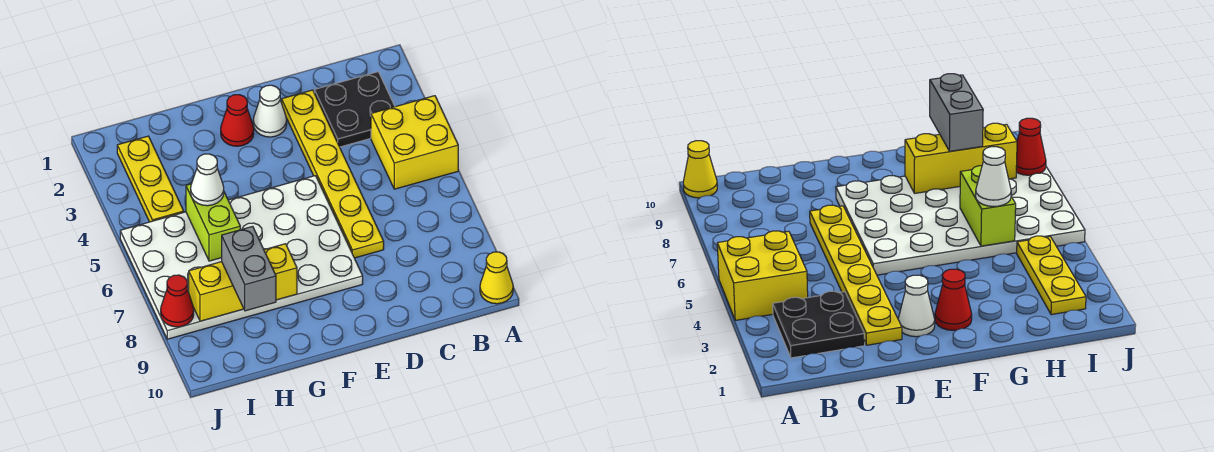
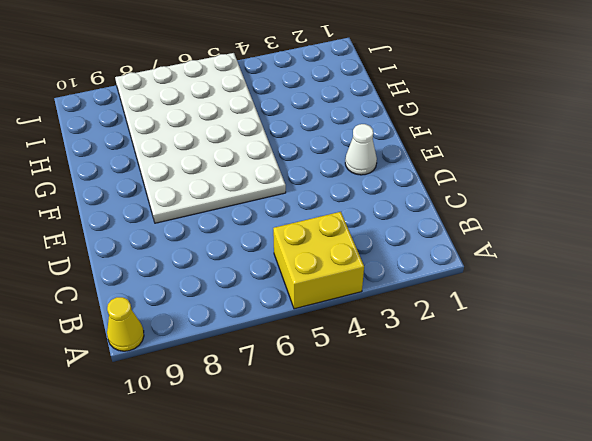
none -> black plate B2:C3 level 1
none -> yellow plate D2:D7 level 1
none -> red cone F2 level 1

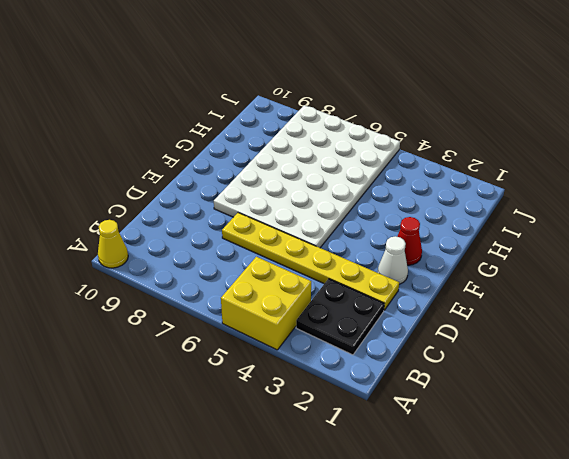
none -> yellow plate I2:I4 level 1
none -> yellow brick G8:I8 level 2
none -> lime brick H5:H6 level 2

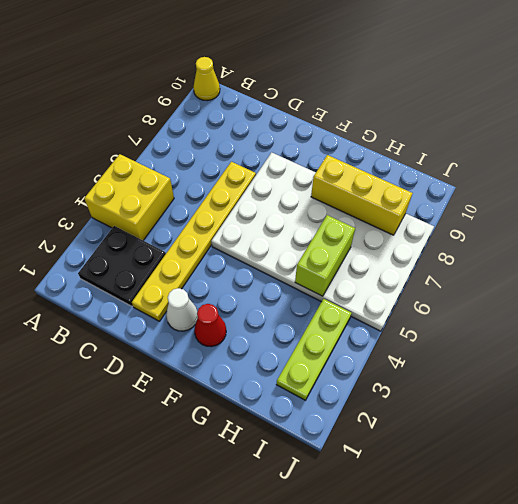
lime plate I2:I4 level 1 -> yellow plate I2:I4 level 1
none -> red cone J8 level 2
none -> white cone H5 level 3
none -> grey brick H8:H9 level 3

